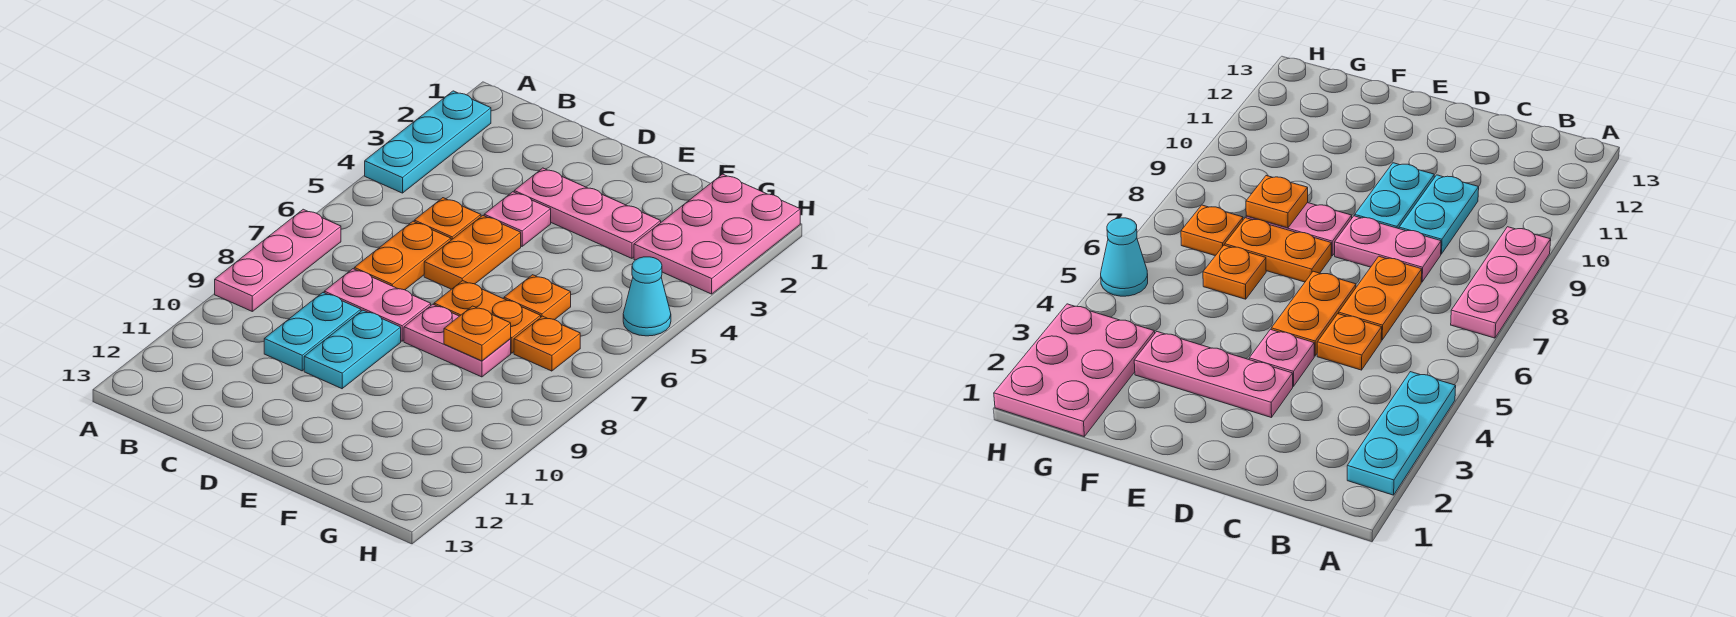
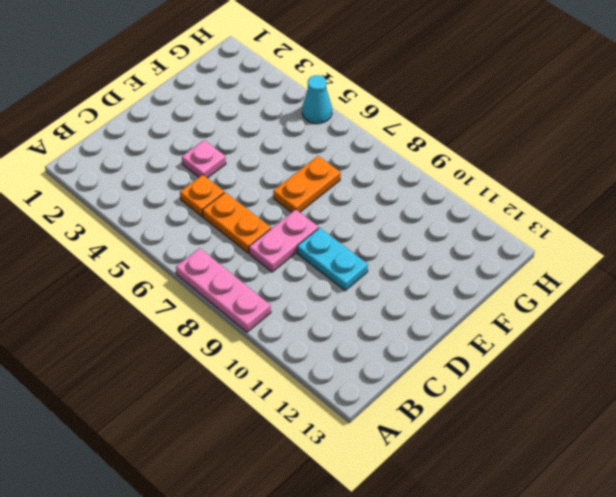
none -> cyan plate A2:A4 level 1
none -> cyan plate C9:C10 level 1
none -> pink plate D3:F3 level 1

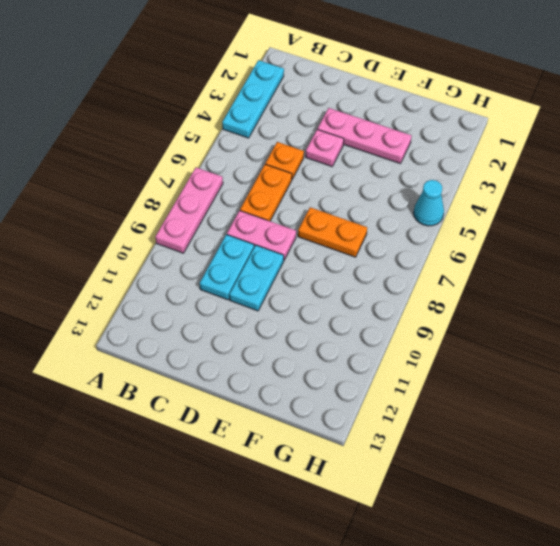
none -> orange plate D5:D6 level 1
none -> pink plate E8:F8 level 1
none -> orange plate F6 level 1

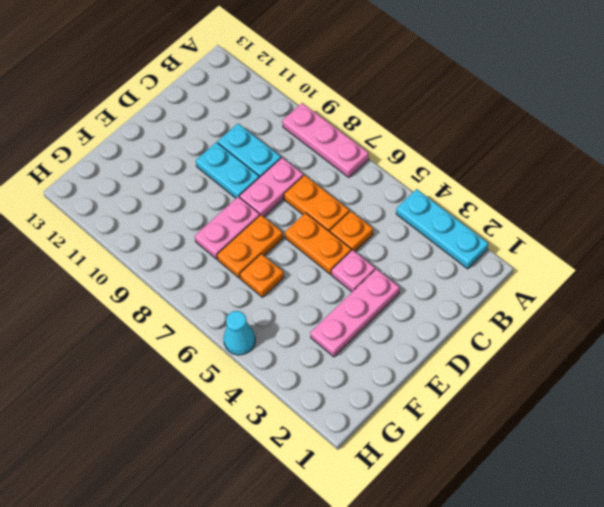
none -> pink plate G1:H3 level 1
none -> orange plate G7 level 1
none -> orange plate F8 level 2

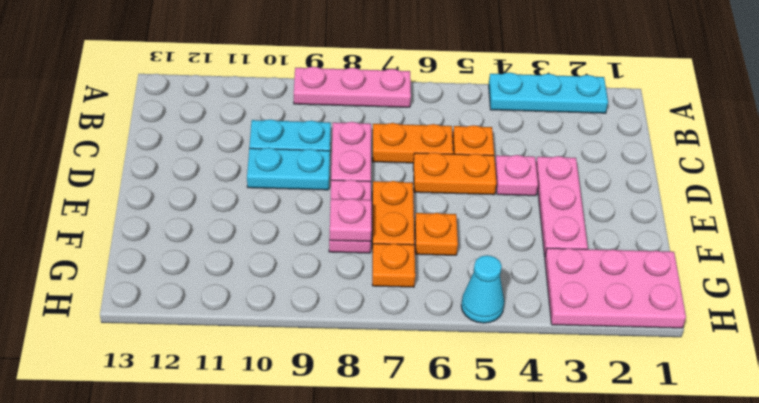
pink plate F8 level 2 -> orange plate F8 level 2

